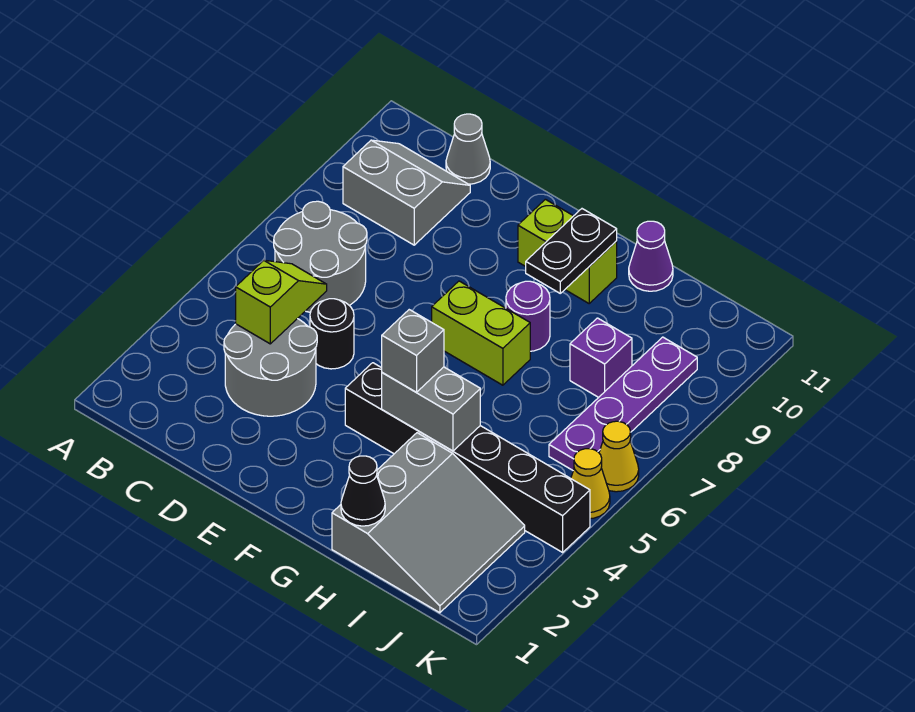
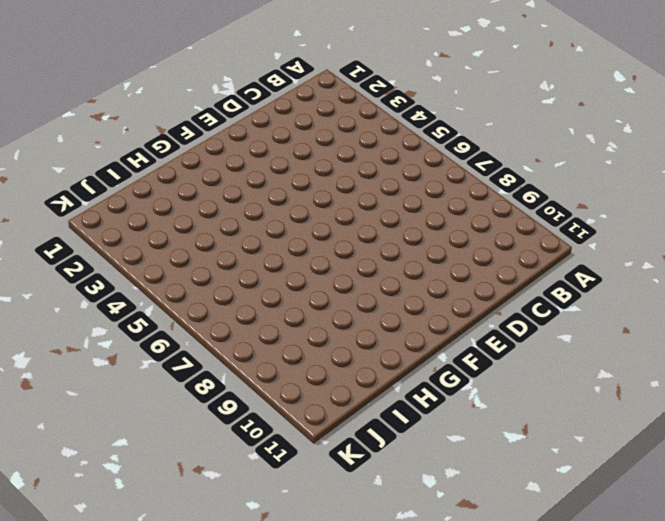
none -> grey round brick B6:C7 level 1
none -> grey slope B9:C10 level 1 top 9
none -> grey round brick C3:D4 level 1

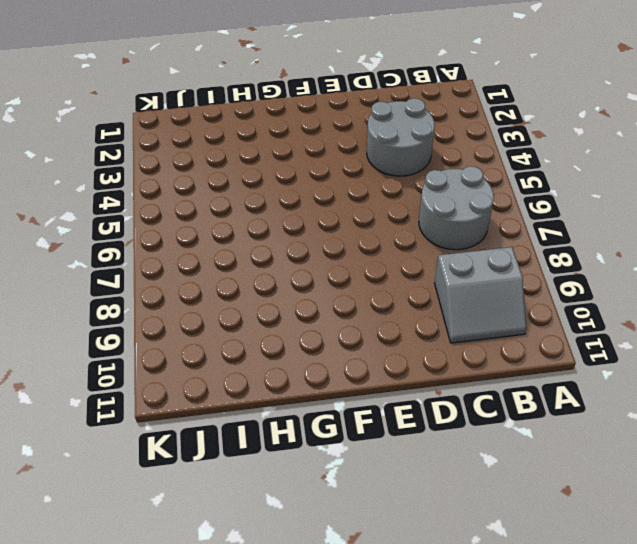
none -> grey cone C11 level 1
none -> black round brick D5 level 1
none -> black brick F4:K4 level 1

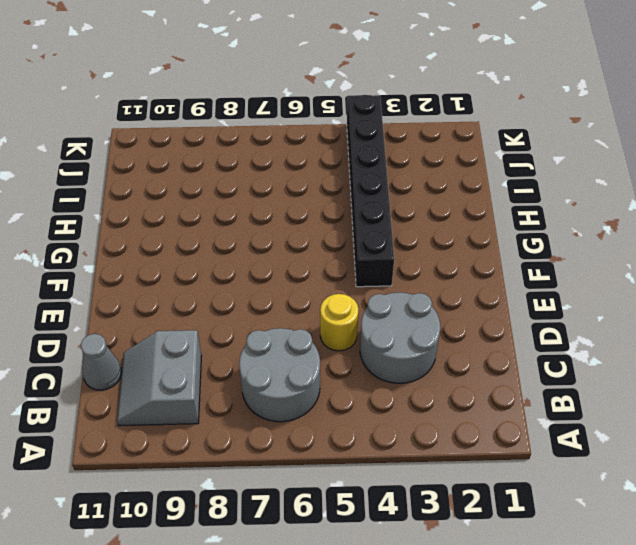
yellow round brick D5 level 1 -> black round brick D5 level 1
none -> lime brick F7:G7 level 1
none -> lime brick F10:G10 level 1
none -> purple round brick G8 level 1

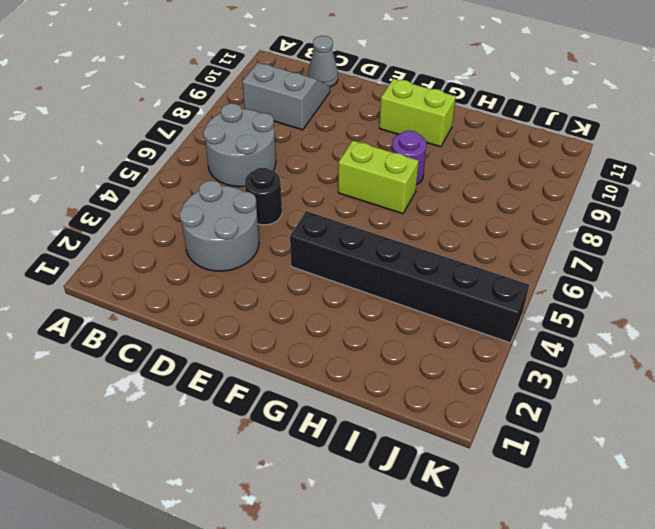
none -> grey slope H1:J3 level 1 top H
none -> purple cone H11 level 1
none -> purple brick I8 level 1

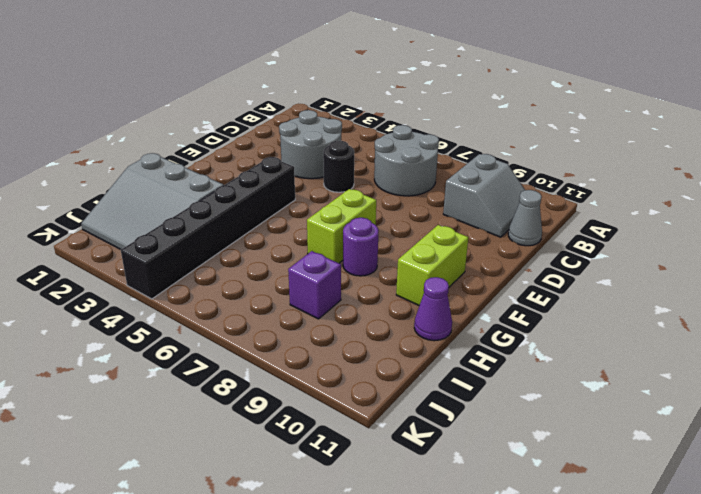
none -> purple plate J6:J9 level 1
none -> yellow cone K5 level 1
none -> yellow cone K6 level 1

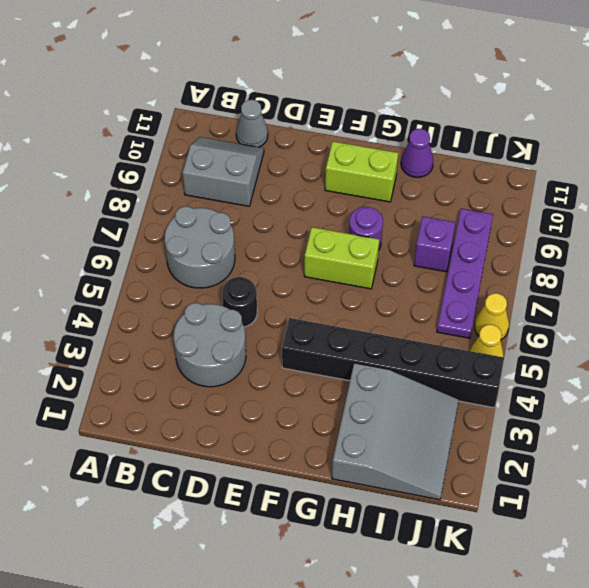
none -> lime slope C4:C5 level 2 top 4
none -> grey brick G4:H4 level 2
none -> black plate G9:G10 level 2

